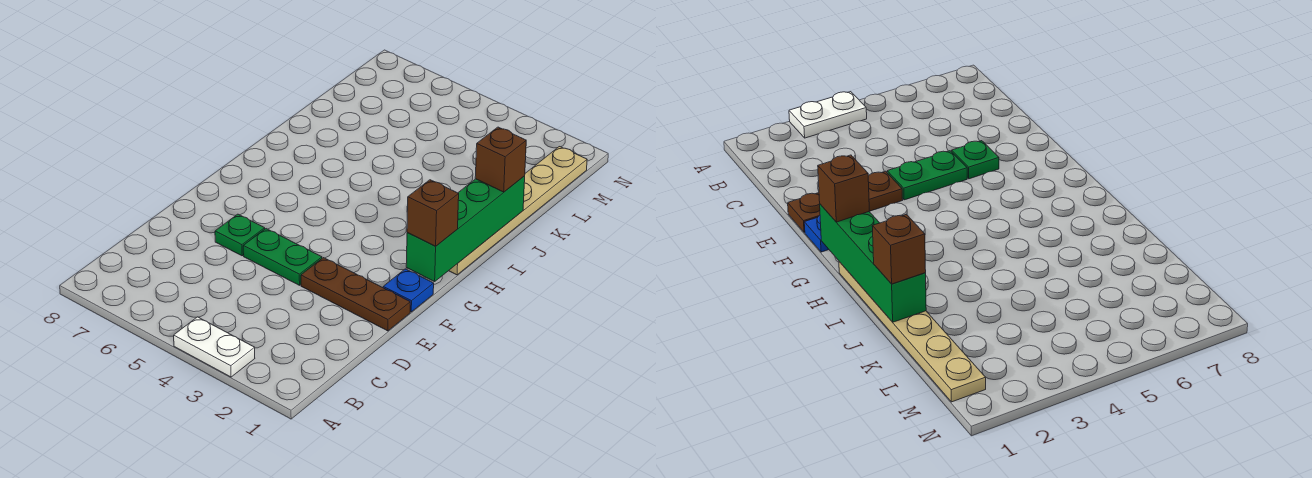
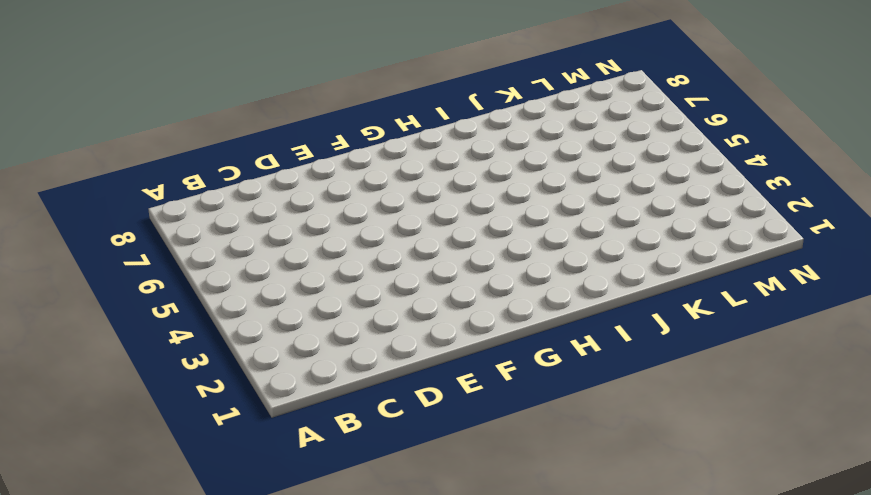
none -> white plate A3:A4 level 1
none -> brown plate E1:E3 level 1

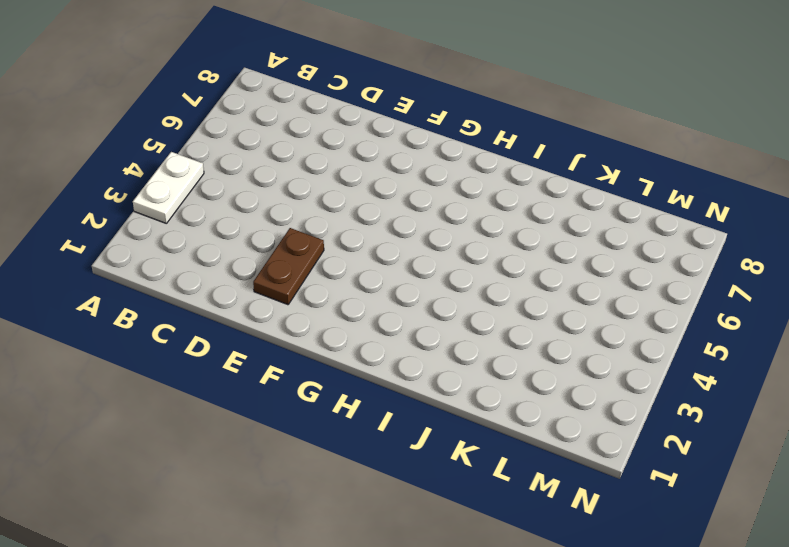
brown plate E2:E3 level 1 -> brown plate E1:E3 level 1
none -> green plate E4:E5 level 1
none -> green plate E6 level 1

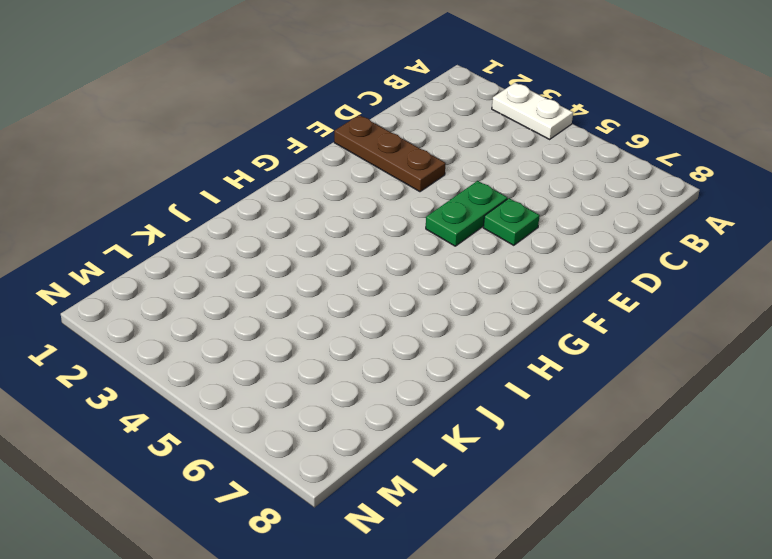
green plate E5:F5 level 1 -> green plate E4:E5 level 1
none -> blue plate F1 level 1
none -> tan plate H1:M1 level 1

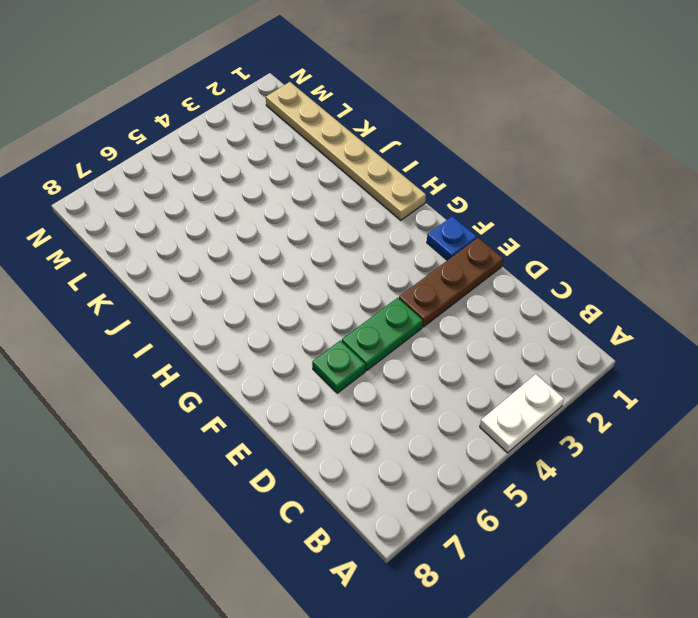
none -> green brick G1:J1 level 2
none -> brown brick G1 level 3

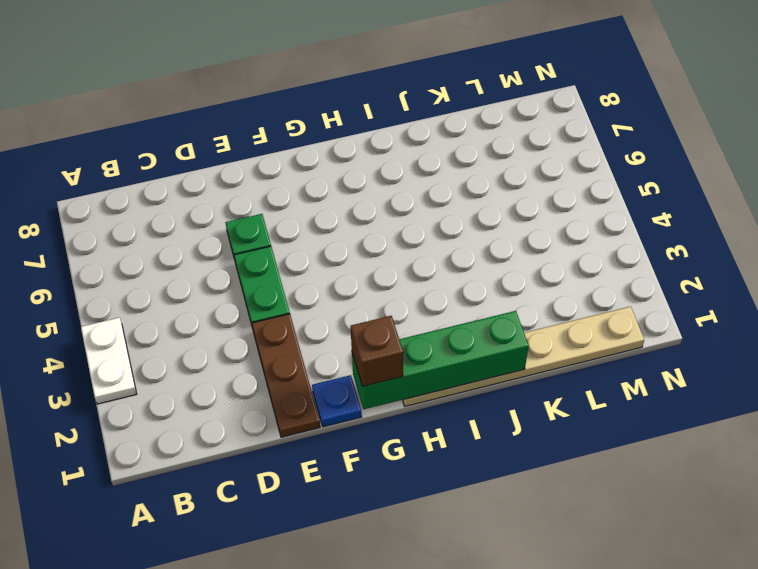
none -> brown brick J1 level 3

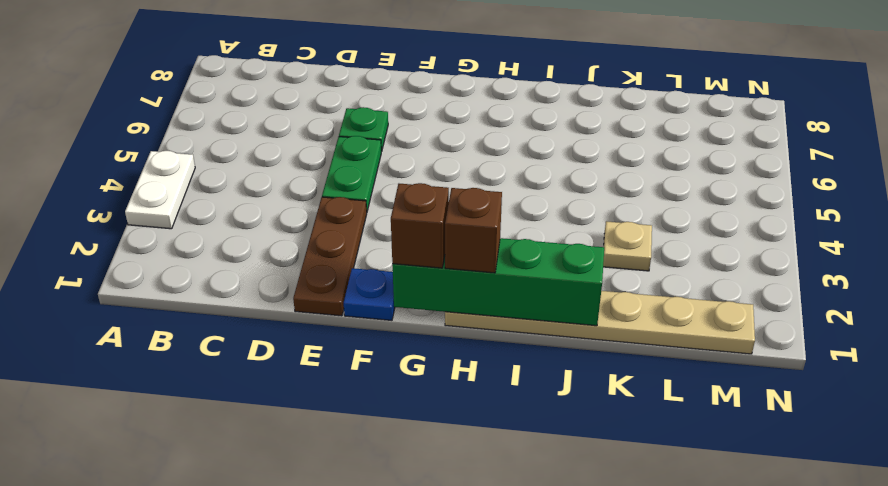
brown brick H1 level 3 -> brown brick J1 level 3
tan plate K3 level 1 -> none

